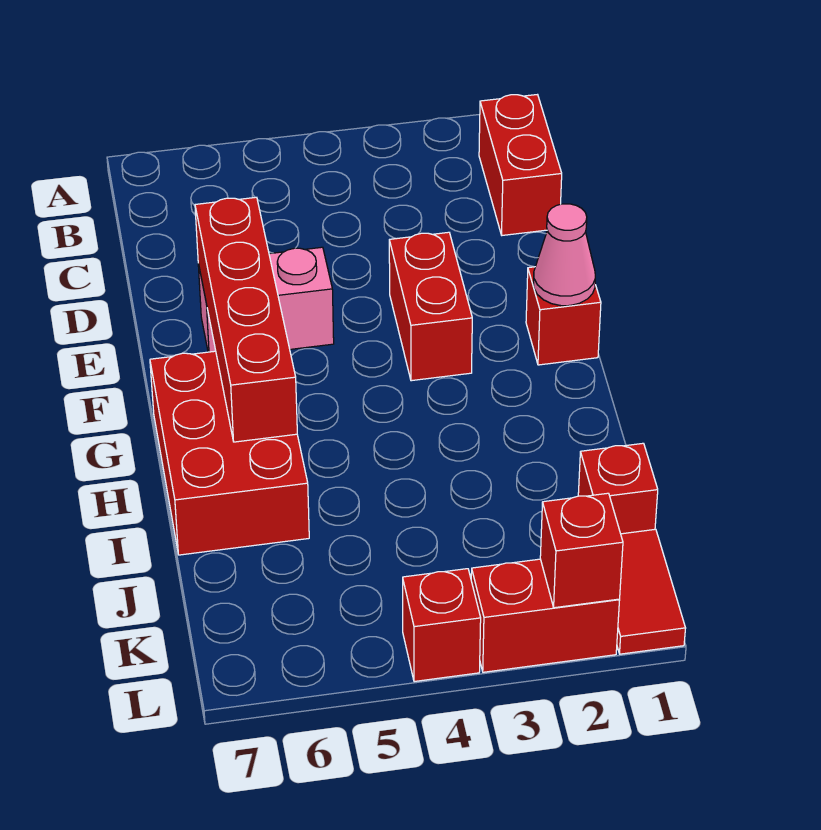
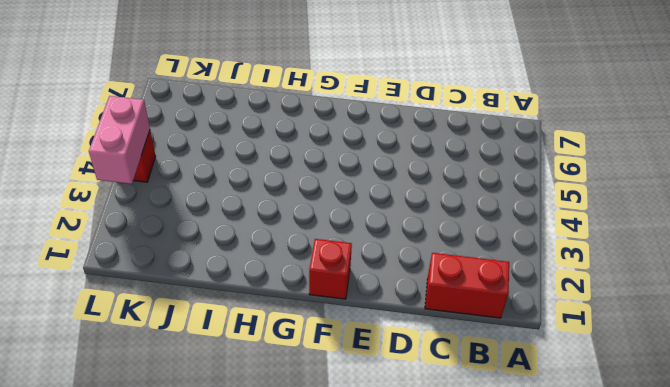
pink brick L3:L4 level 2 -> pink brick E5:E6 level 1
none -> red brick E3:F3 level 1
none -> red brick G6:I7 level 1
none -> red brick J1 level 1

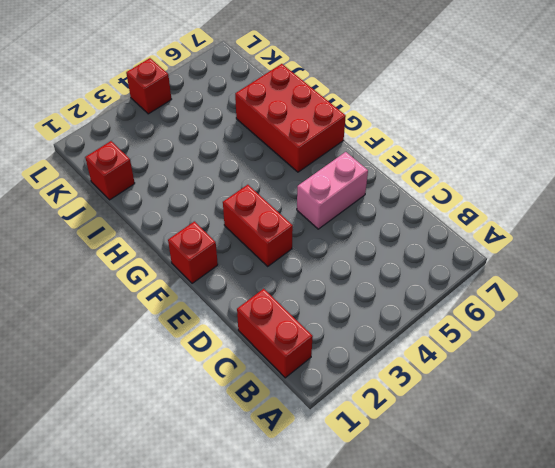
none -> red tile K1:L1 level 1
none -> red brick L2:L3 level 1
none -> red brick E6:H6 level 2

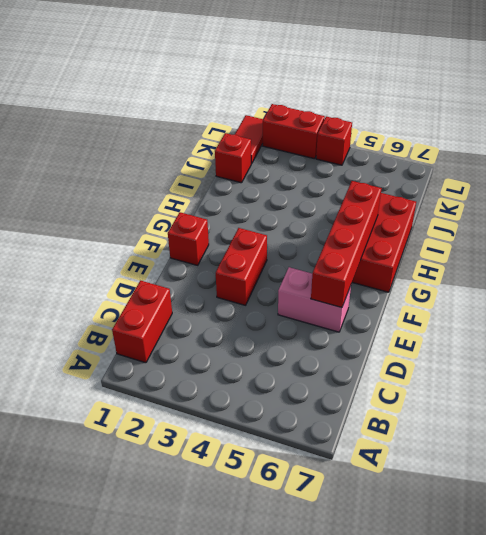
none -> pink cone F1 level 2
none -> red brick L2 level 2

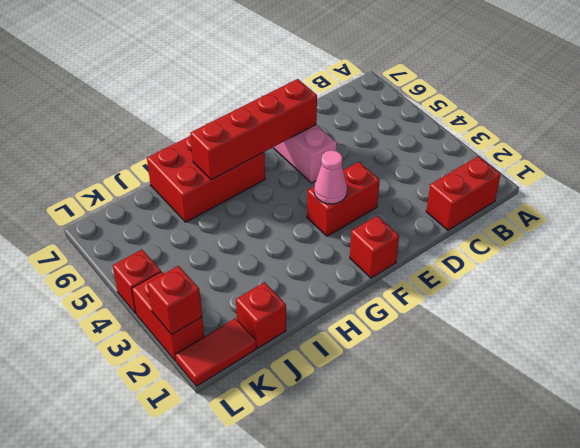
pink cone F3 level 2 -> pink cone F1 level 2

